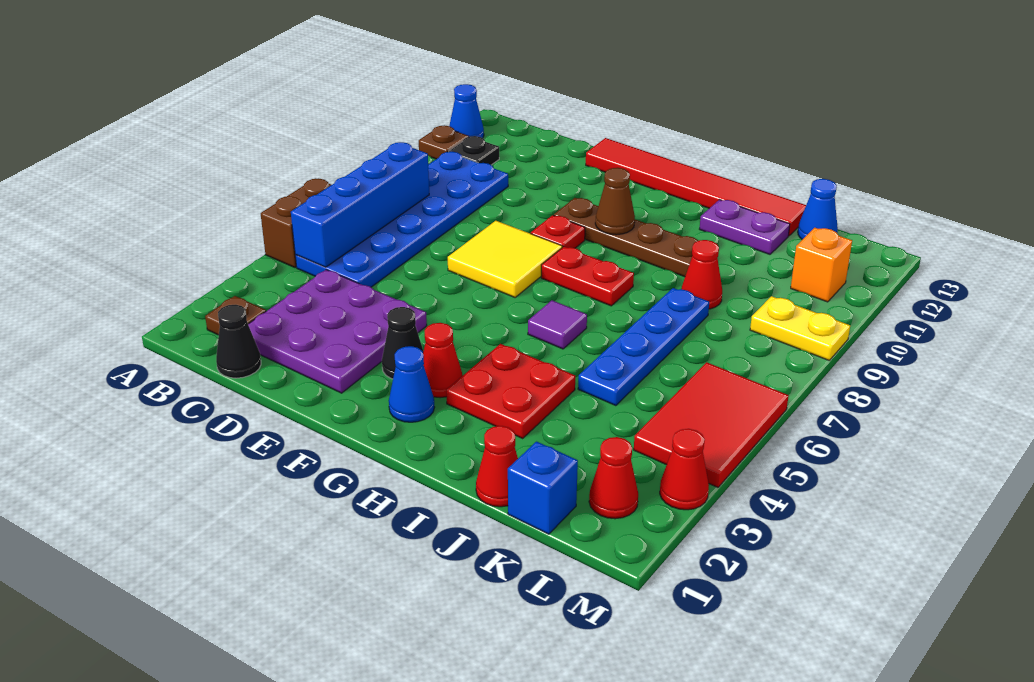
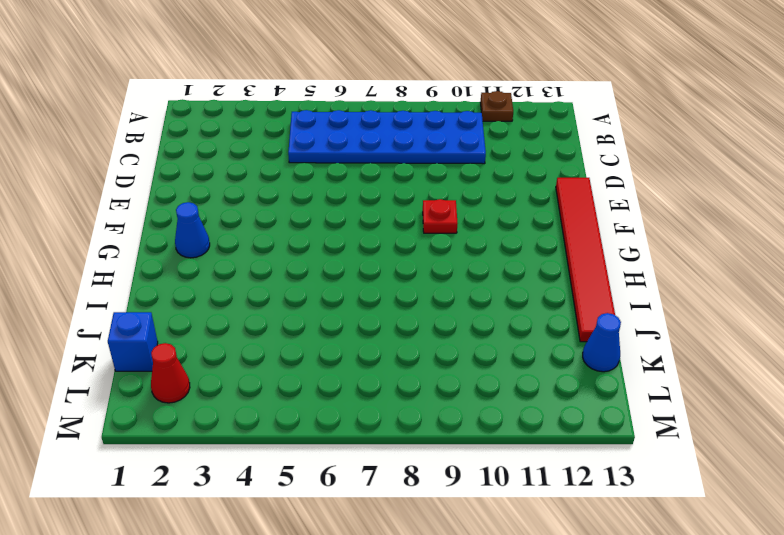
none -> brown brick A5:A6 level 1
none -> blue cone A12 level 1
none -> brown plate B2 level 1
none -> black plate B11 level 1

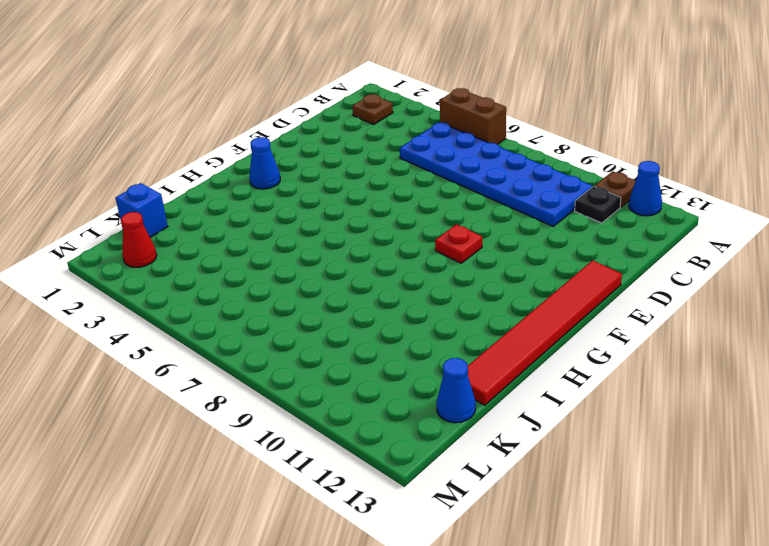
none -> black cone C1 level 1
none -> purple plate C2:E4 level 1
none -> yellow tile E7:F8 level 1
none -> black cone F3 level 1

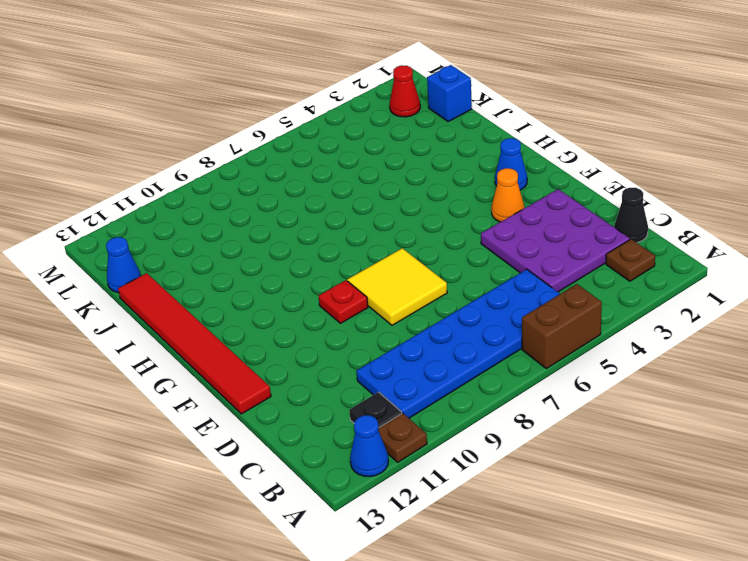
orange cone F3 level 1 -> black cone F3 level 1
none -> brown plate F10:I10 level 1
none -> red cone G3 level 1
none -> red plate G8:H8 level 1
none -> red plate H3:I4 level 1

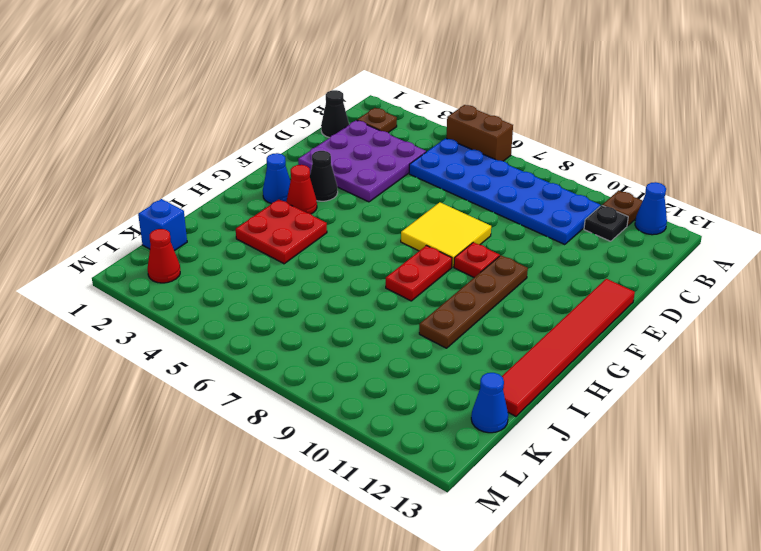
none -> purple tile H6 level 1
none -> purple plate I12:J12 level 1
none -> red cone J1 level 1
none -> blue plate J5:J8 level 1

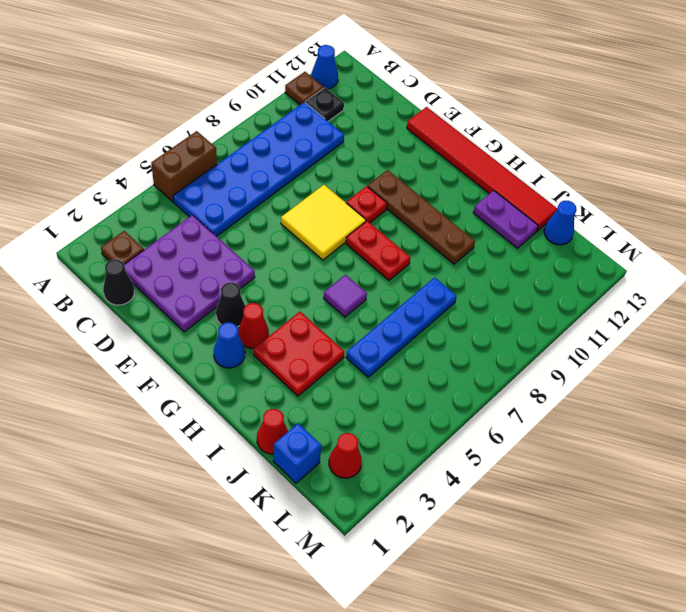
none -> red cone J9 level 1
none -> red tile L4:M6 level 1
none -> yellow plate L9:M9 level 1
none -> orange brick L11 level 1

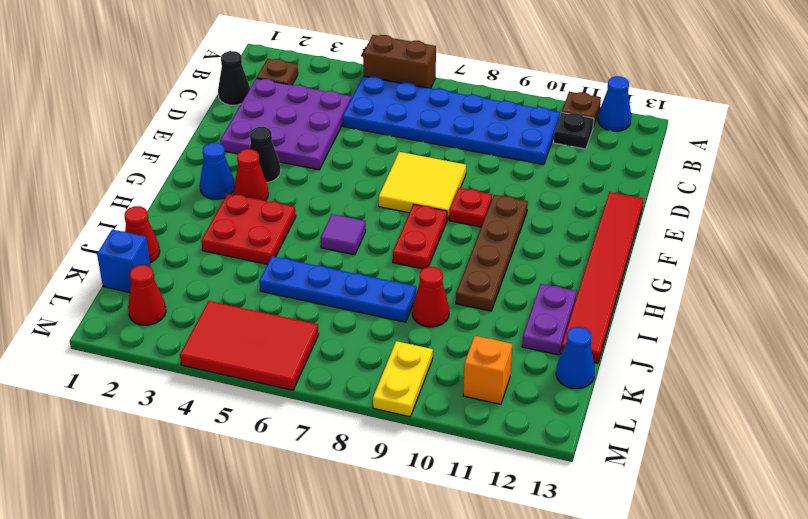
none -> red cone M3 level 1
none -> blue brick B5:B8 level 2
none -> brown cone G10 level 2

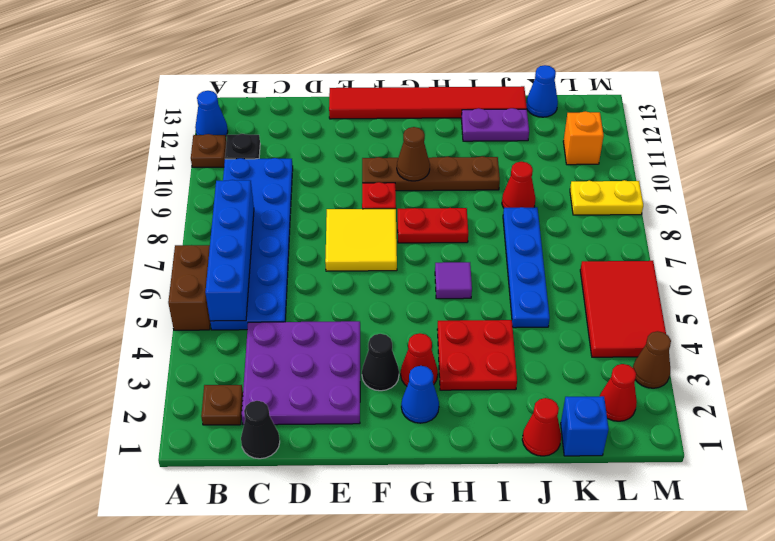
brown cone M3 level 1 -> red cone M3 level 1

